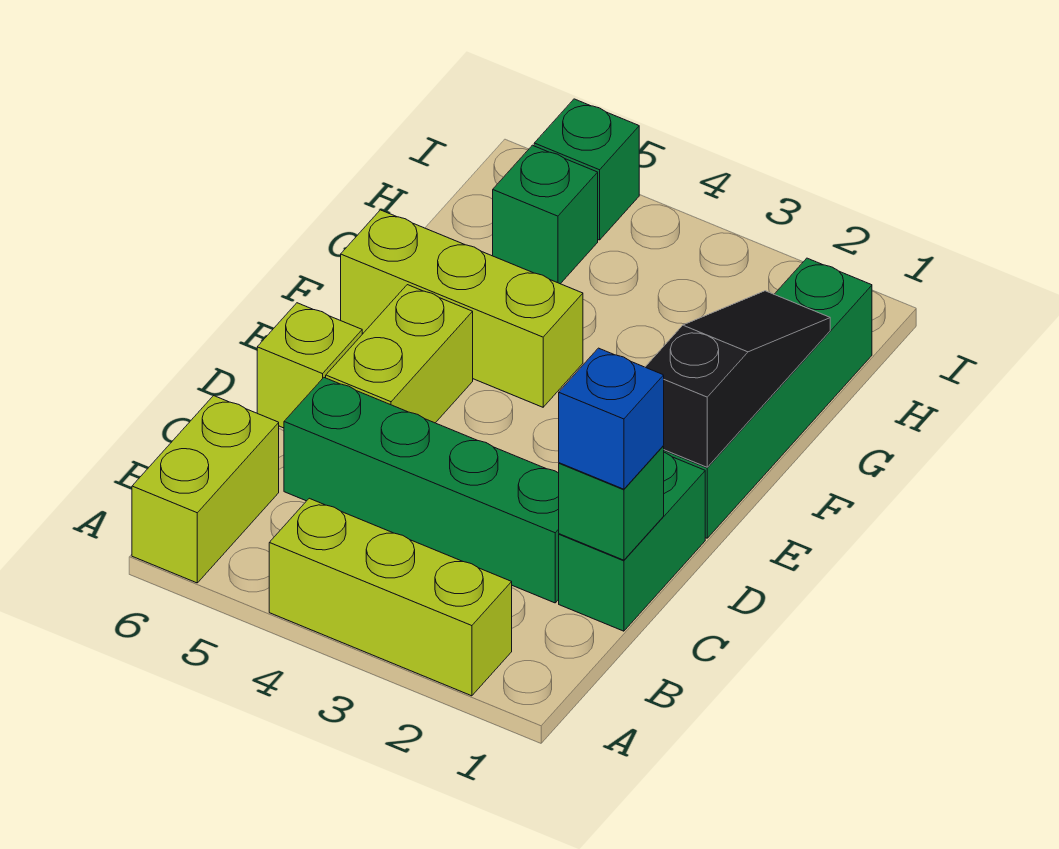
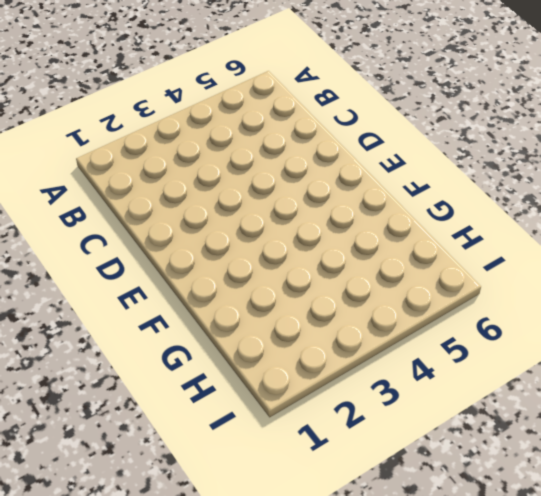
none -> lime brick A2:A4 level 1
none -> lime brick A6:B6 level 1
none -> green brick C1:D1 level 1

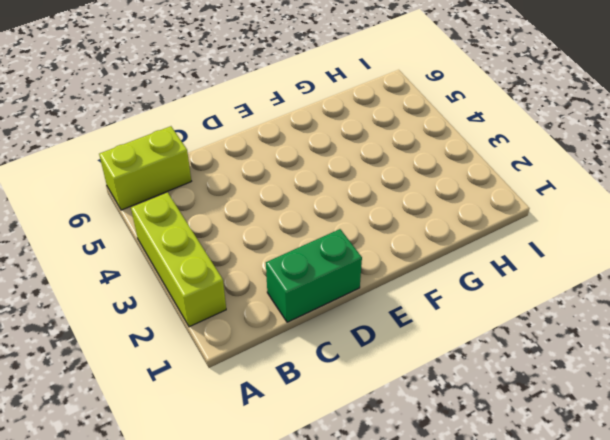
none -> green brick C2:C5 level 1
none -> lime brick D5:E5 level 1
none -> lime brick D6 level 1

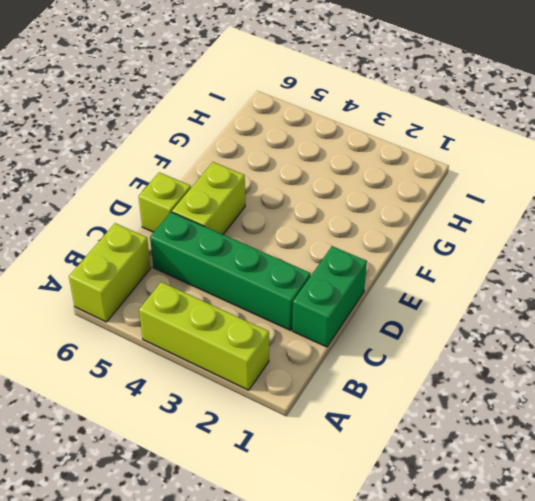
none -> green brick E1:H1 level 1
none -> lime brick F4:F6 level 1
none -> green brick H5 level 1

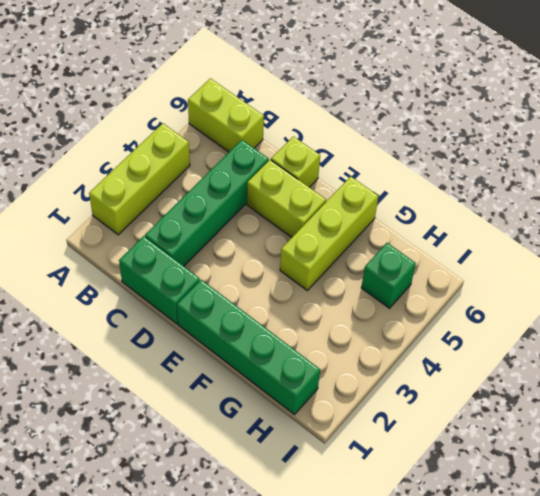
none -> green brick I5 level 1
none -> green brick C1 level 2
none -> black slope E1:G1 level 2 top E

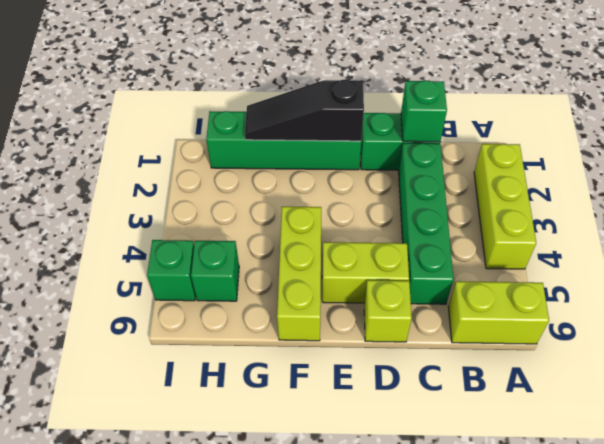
none -> blue brick C1 level 3

